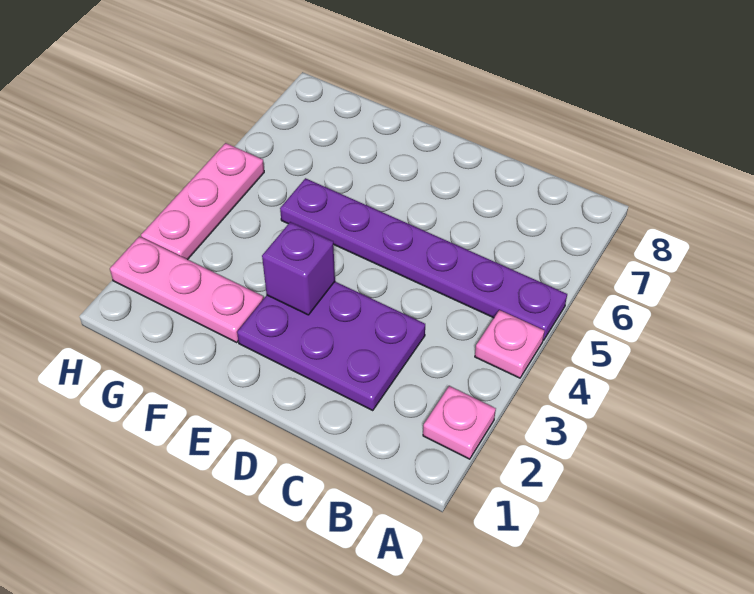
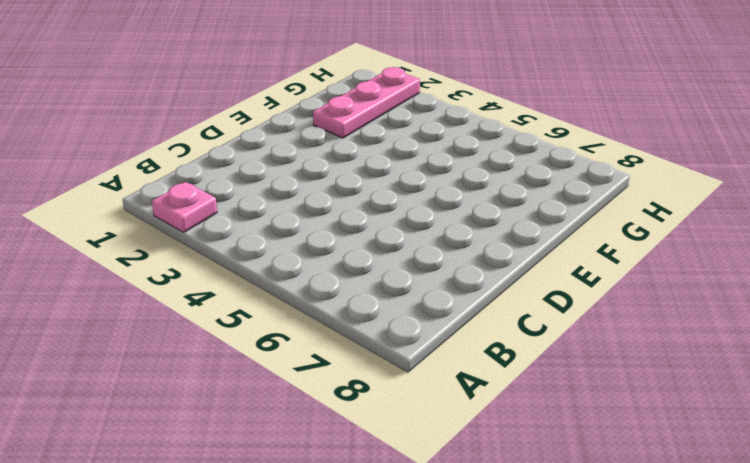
none -> pink plate A4 level 1
none -> purple plate A5:F5 level 1

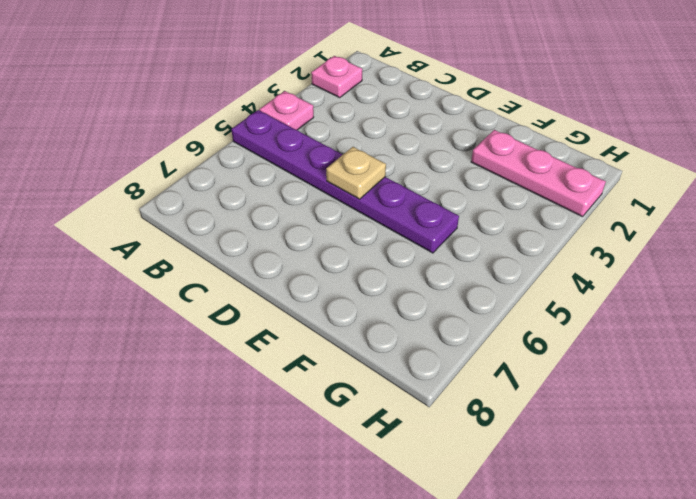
tan plate D5 level 2 -> none
none -> purple plate C2:E3 level 1
none -> pink plate H3:H5 level 1

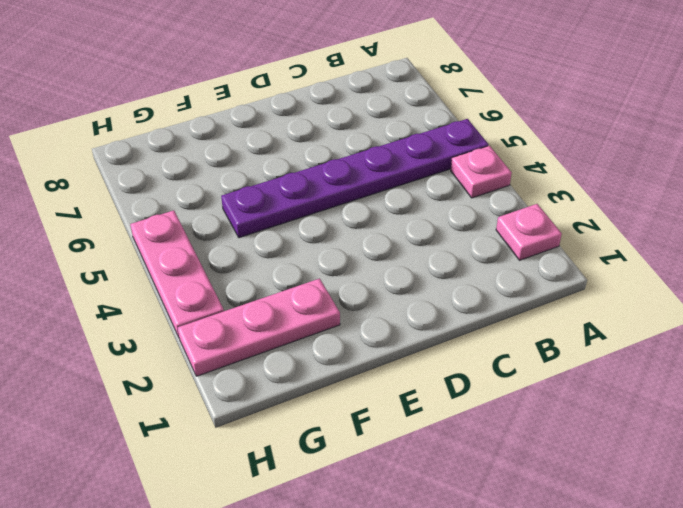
none -> purple plate C2:E3 level 1
none -> purple brick E3 level 2

